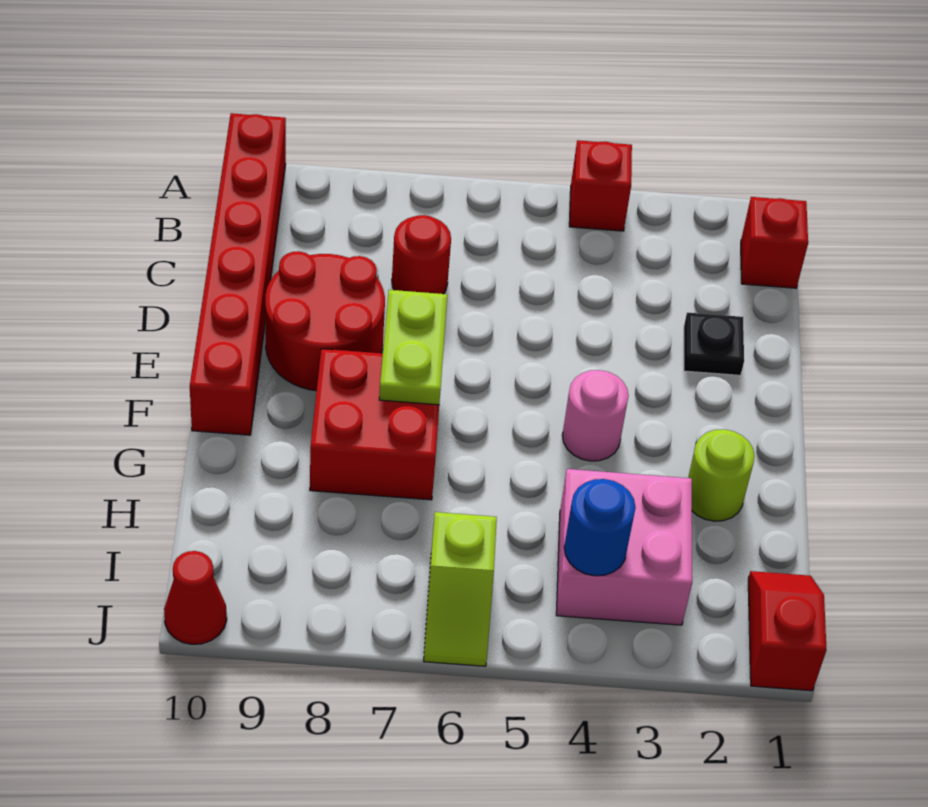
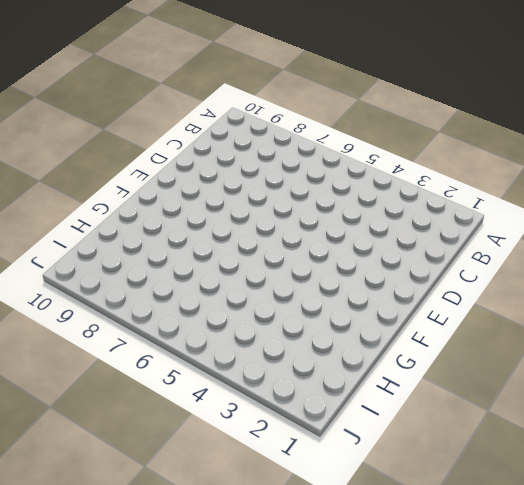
none -> red brick A4 level 1
none -> red brick A10:F10 level 1
none -> red brick B1 level 1

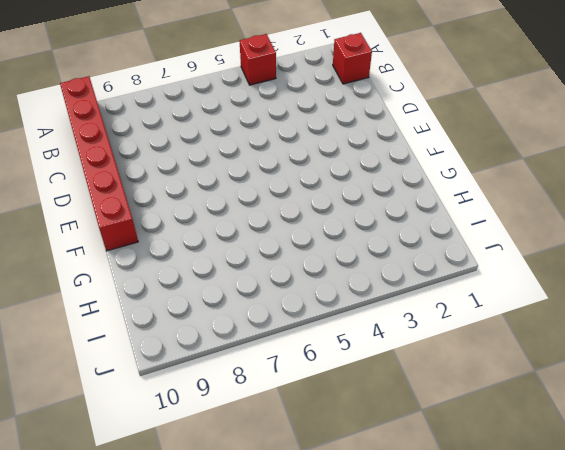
none -> red round brick C7 level 1
none -> black plate D2 level 1
none -> red round brick D8:E9 level 1

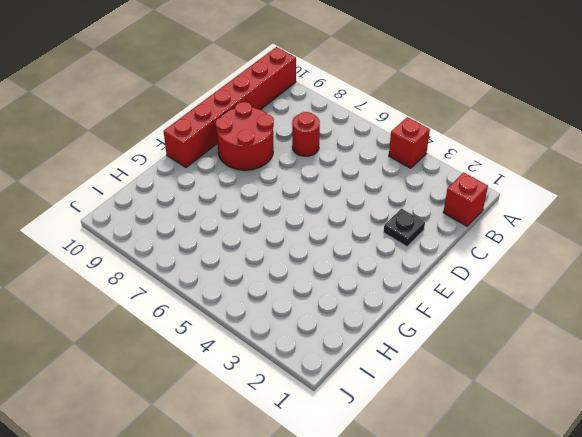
none -> pink round brick F4 level 1
none -> red brick F7:G8 level 1
none -> lime round brick G2 level 1

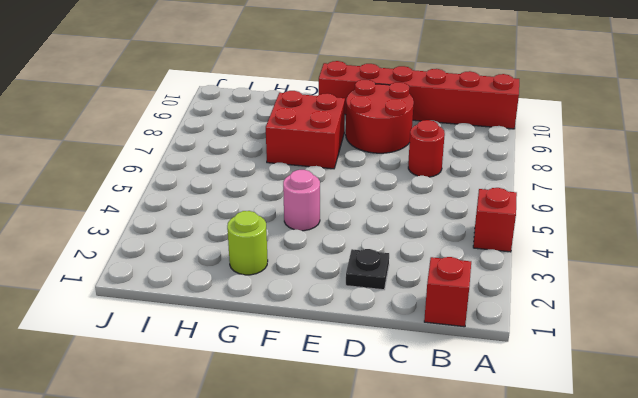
none -> pink brick H3:I4 level 1
none -> red slope I1:J1 level 1 top J
none -> lime slope I6:J6 level 1 top I

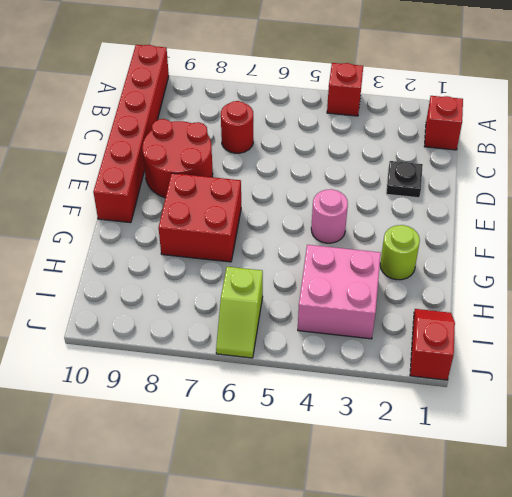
none -> red cone J10 level 1
none -> lime plate E7:F7 level 2
none -> blue round brick I4 level 2

